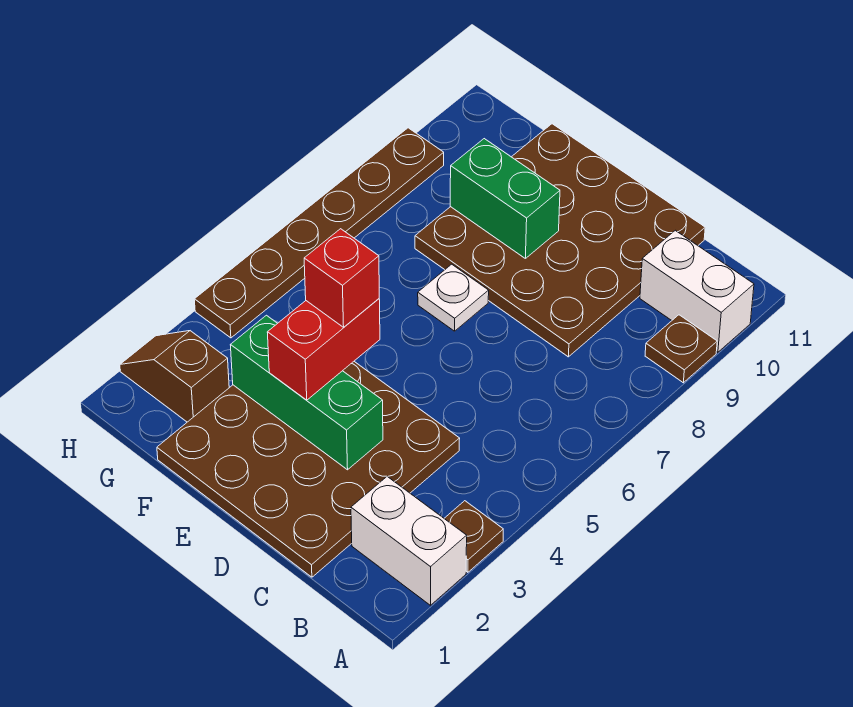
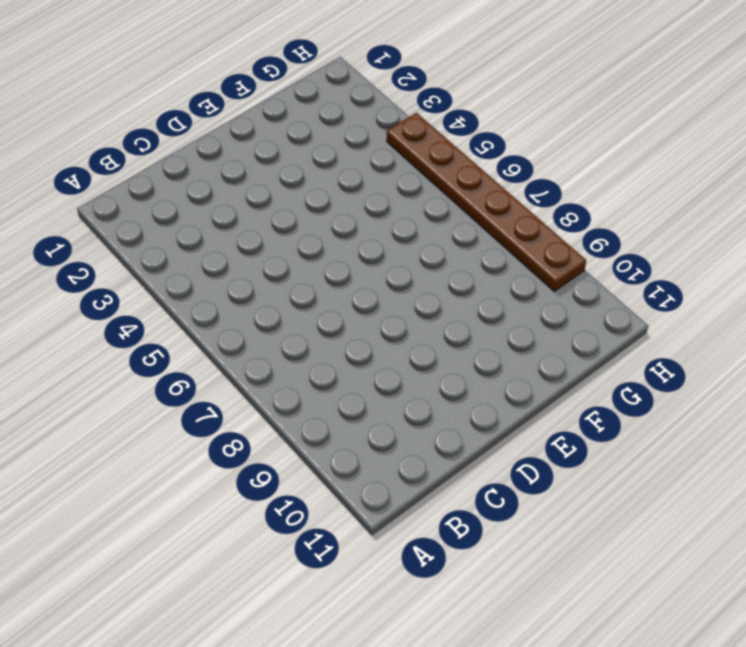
none -> white brick A2:B2 level 1
none -> brown plate A3 level 1
none -> brown plate A9 level 1

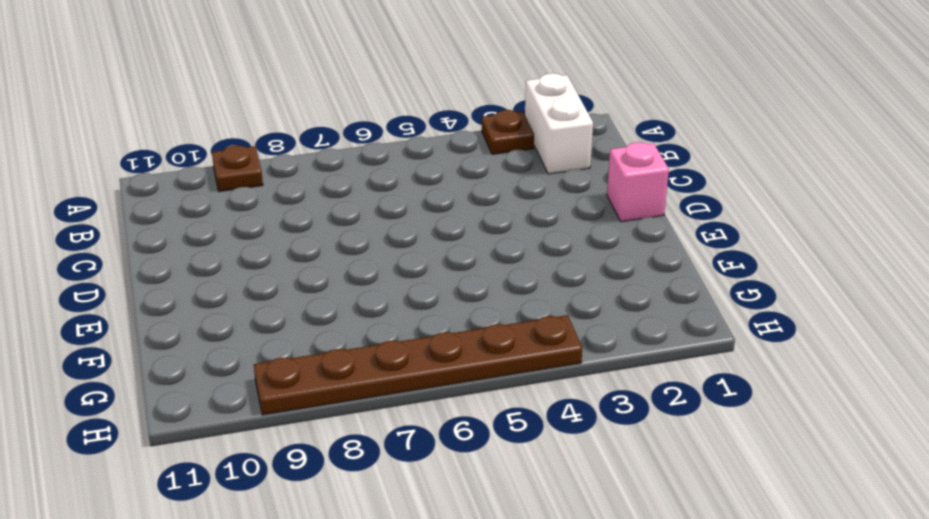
pink brick D1 level 1 -> brown plate C1:F4 level 1
none -> white brick A10:B10 level 1
none -> brown plate C8:F11 level 1
none -> white plate E7 level 1

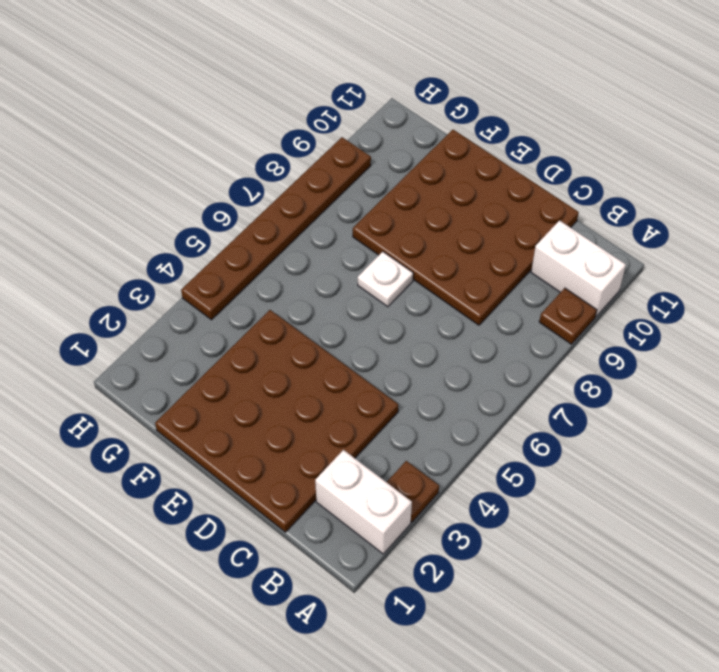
none -> brown slope G2:H2 level 1 top G
none -> green brick D3:F3 level 2
none -> green brick E9:F9 level 2

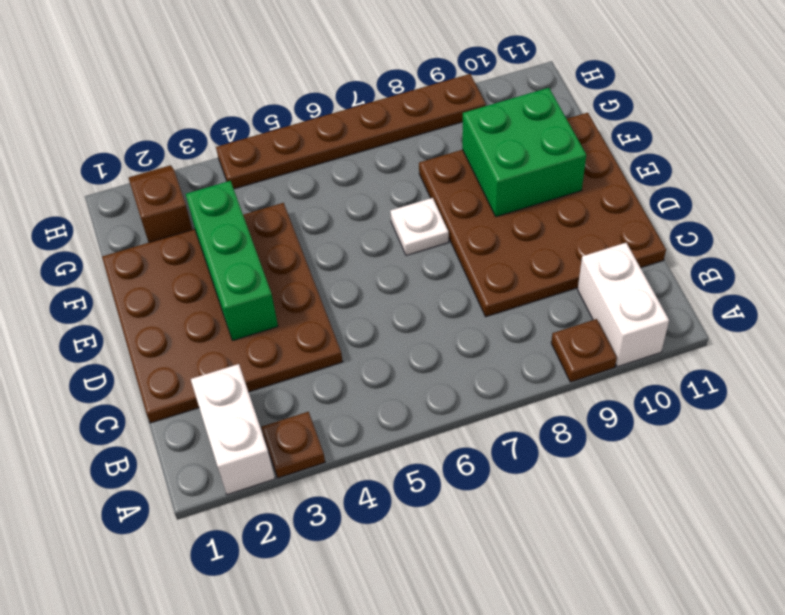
green brick E9:F10 level 2 -> green brick E9:F9 level 2
none -> red brick E3:E4 level 3
none -> red brick E4 level 4

